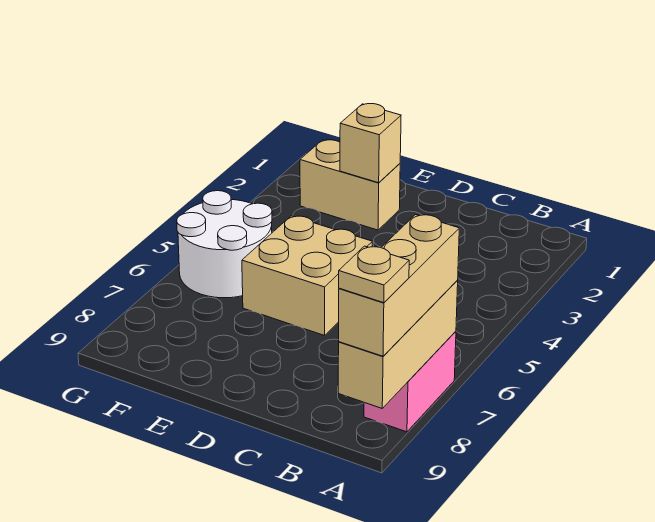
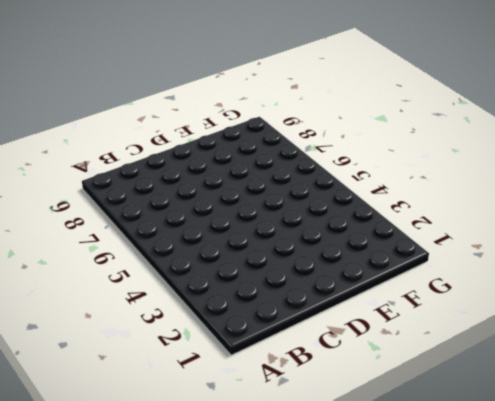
none -> pink brick A7:A8 level 1
none -> tan brick D5:E6 level 1

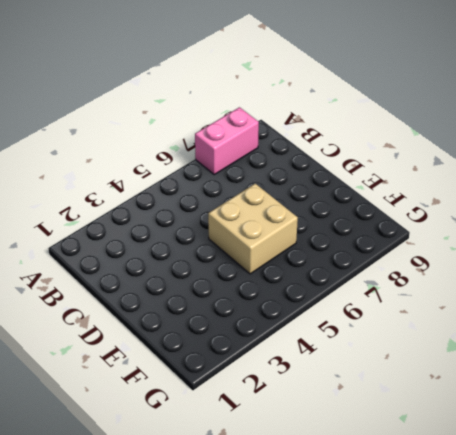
none -> tan brick E2:F2 level 1
none -> white round brick F5:G6 level 1

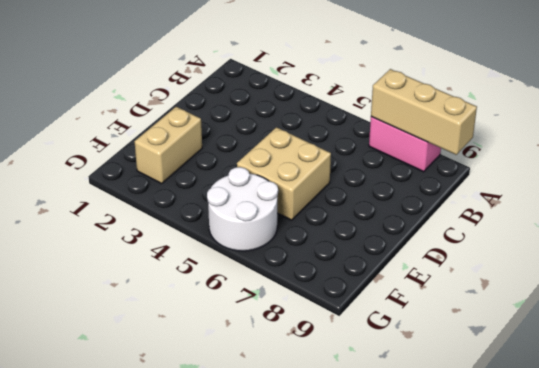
none -> tan brick E2 level 2
none -> tan brick A7:A9 level 3

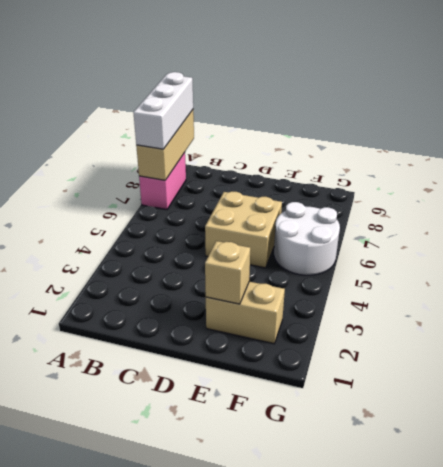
white brick A7:A9 level 3 -> tan brick A7:A9 level 3
none -> tan plate A9 level 4

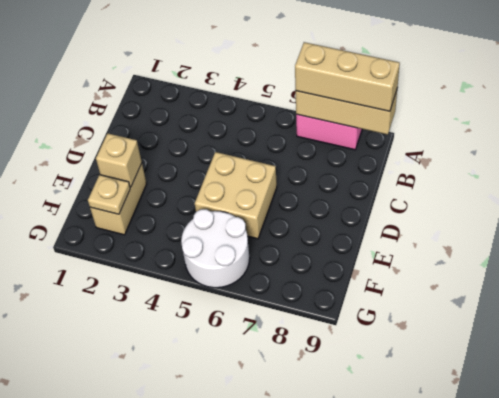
tan plate F2 level 2 -> tan plate A9 level 4

